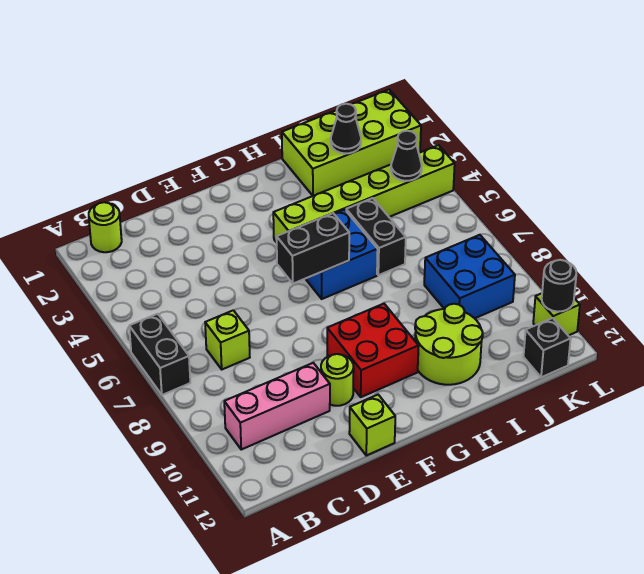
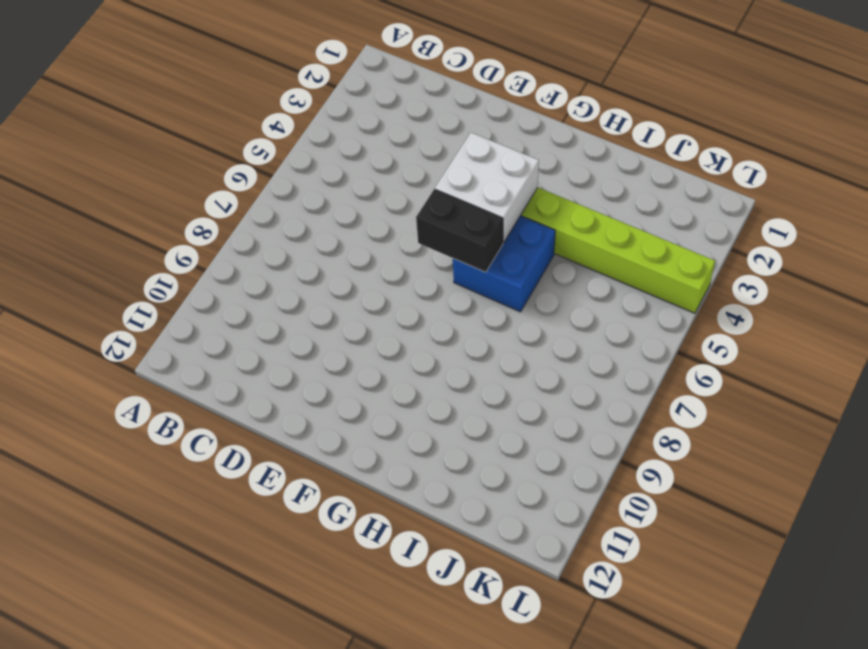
white brick F4:G5 level 2 -> none
none -> black brick A6:A7 level 1
none -> lime round brick B1 level 1
none -> pink brick B10:D10 level 1

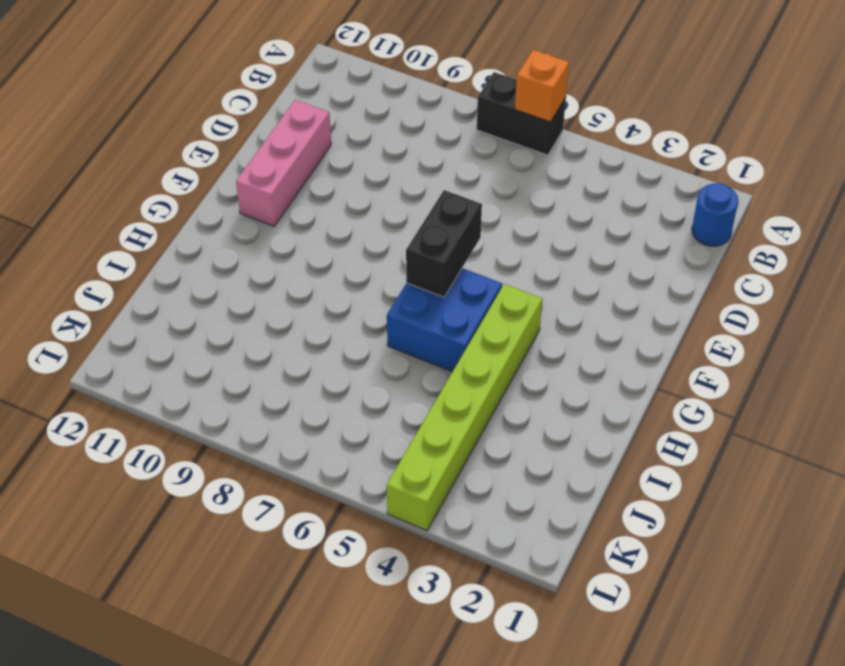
orange brick A6 level 2 -> none
blue round brick B1 level 1 -> lime round brick B1 level 1
pink brick D11:F11 level 1 -> pink brick B10:D10 level 1
none -> lime brick C7 level 1
none -> lime round brick E10 level 1
none -> lime brick E12 level 1

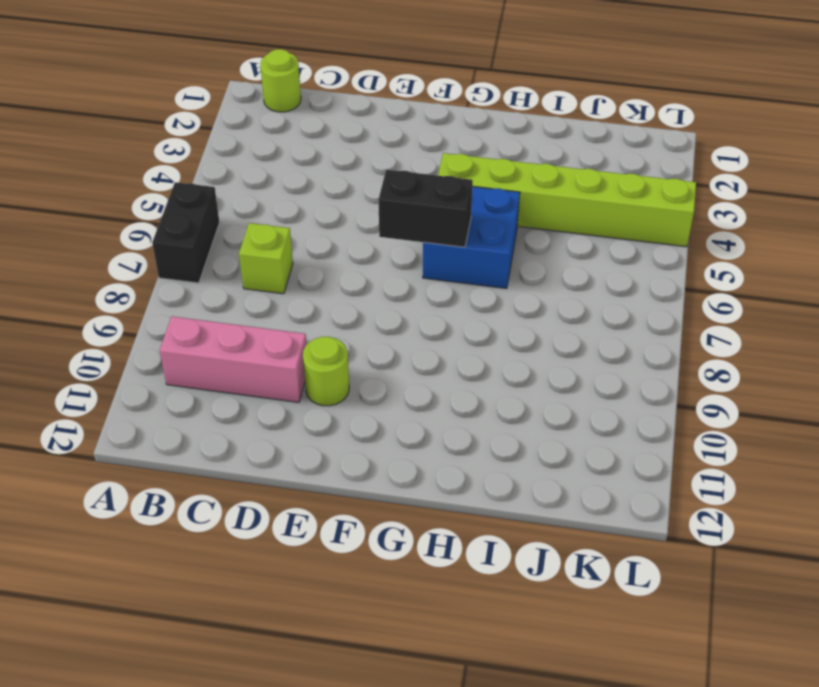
none -> lime brick E12 level 1
none -> red brick F9:G10 level 1
none -> lime round brick H10:I11 level 1

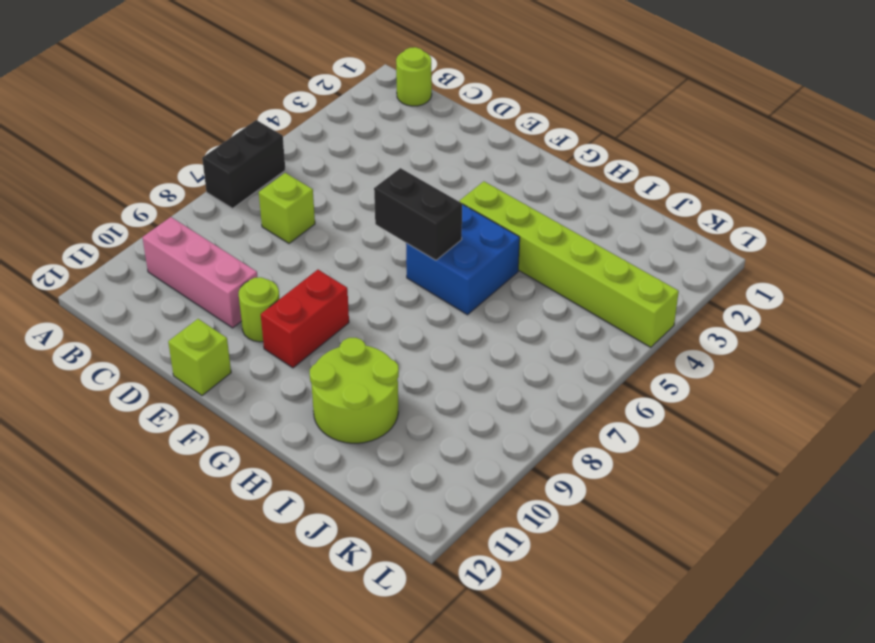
red brick F9:F10 level 1 -> red brick F9:G10 level 1
none -> lime brick I1:L2 level 1
none -> black brick I5:I6 level 1
none -> blue brick J8:K9 level 1

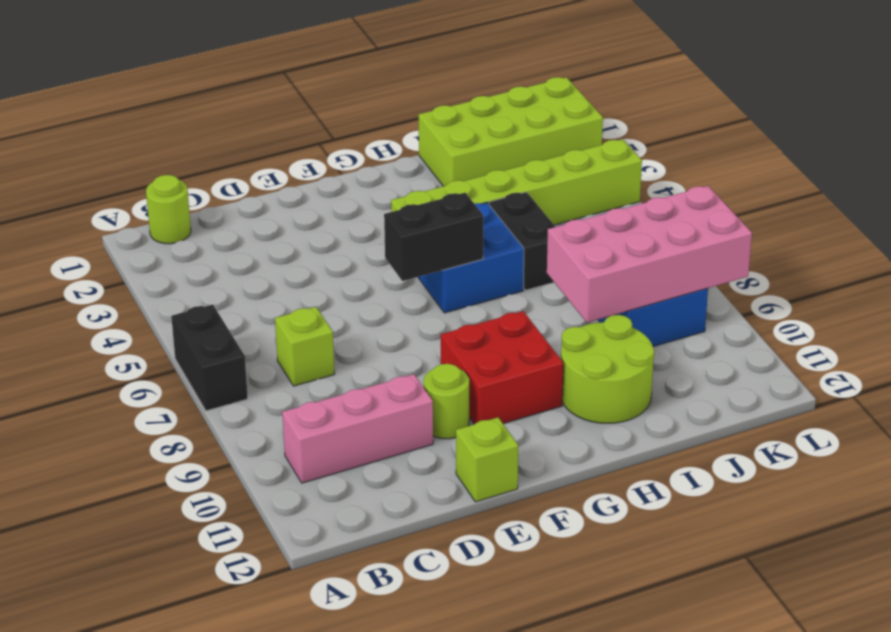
pink brick I8:L9 level 2 -> none
none -> black brick K12 level 1
none -> lime brick L11 level 1
none -> black cone J2 level 2

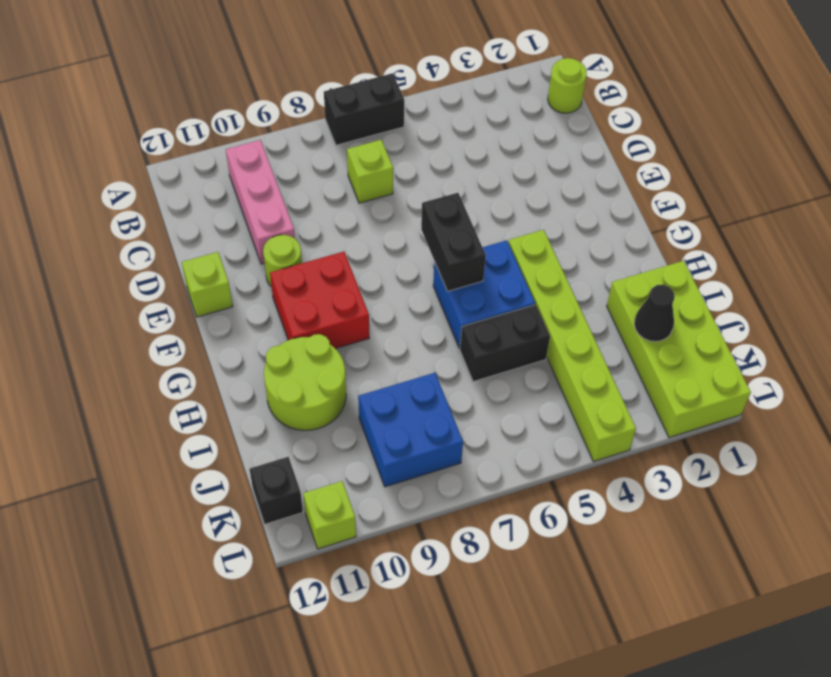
none -> black cone K4 level 2
none -> black round brick L11 level 2

